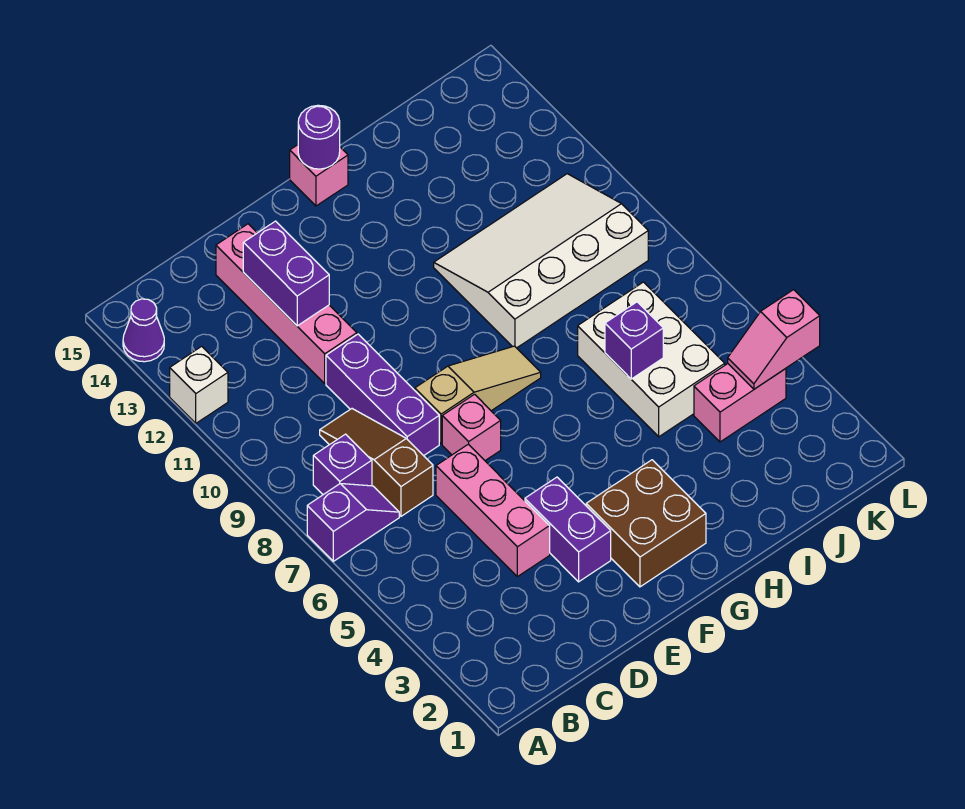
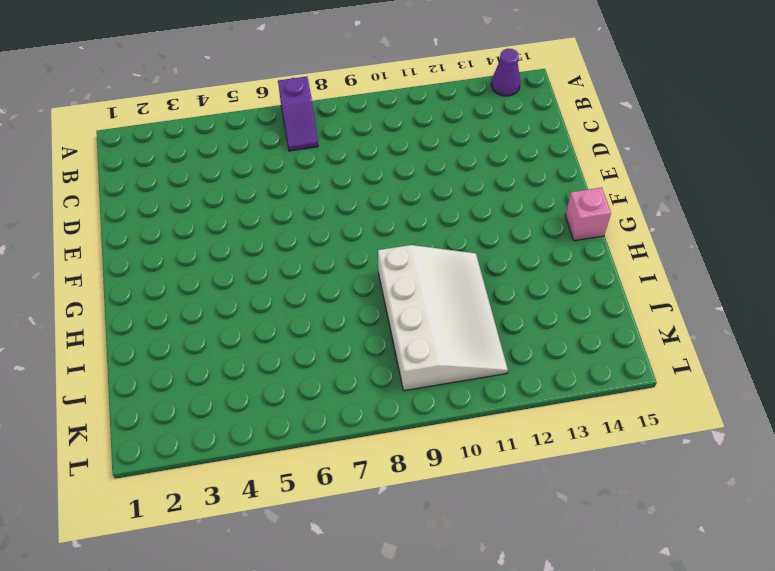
none -> white brick A12 level 1
none -> purple brick B8 level 1
none -> brown slope C7:C9 level 1 top 7

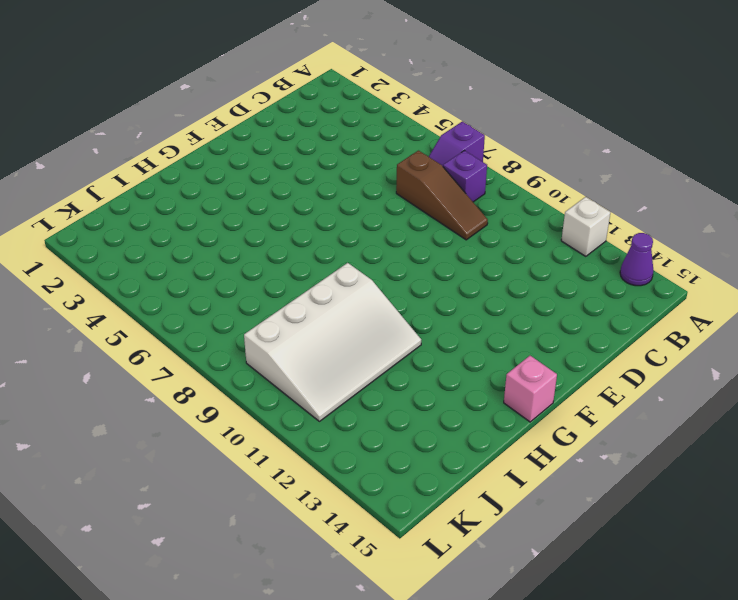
none -> pink brick D4:D6 level 1
none -> purple brick D8:D10 level 1
none -> pink brick D11:D14 level 1

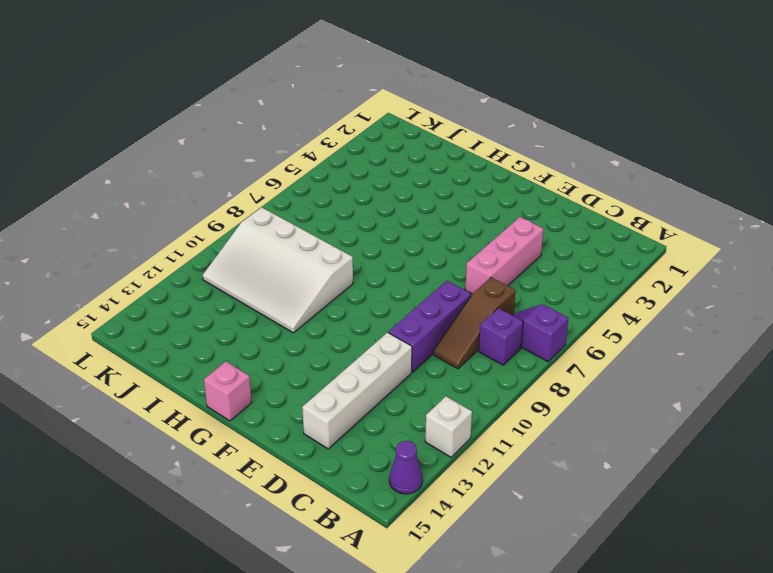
white brick D11:D14 level 1 -> pink brick D11:D14 level 1
none -> purple brick E3:E4 level 1
none -> pink brick E7 level 1
none -> tan slope E8:G8 level 1 top E

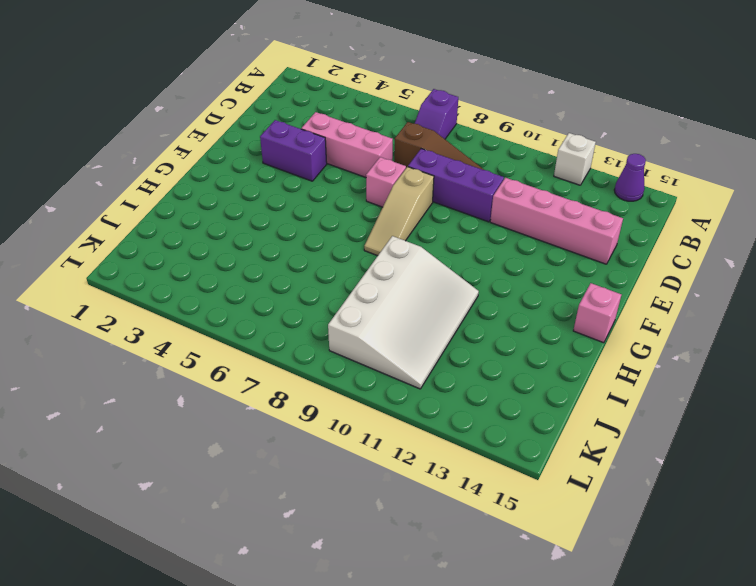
none -> purple brick B8 level 1
none -> brown brick F2:G3 level 1
none -> white brick I5:J7 level 1

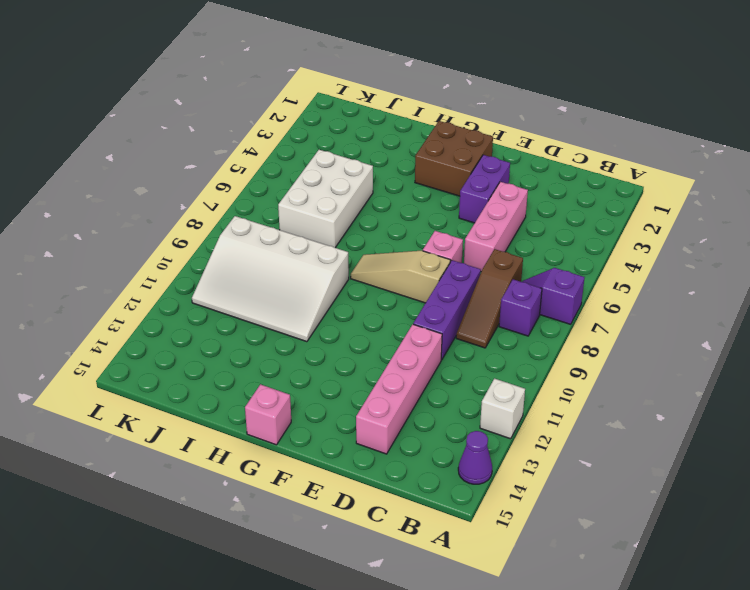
none -> pink brick J4:K4 level 1
none -> purple brick D12:D13 level 2
none -> purple round brick G15 level 2

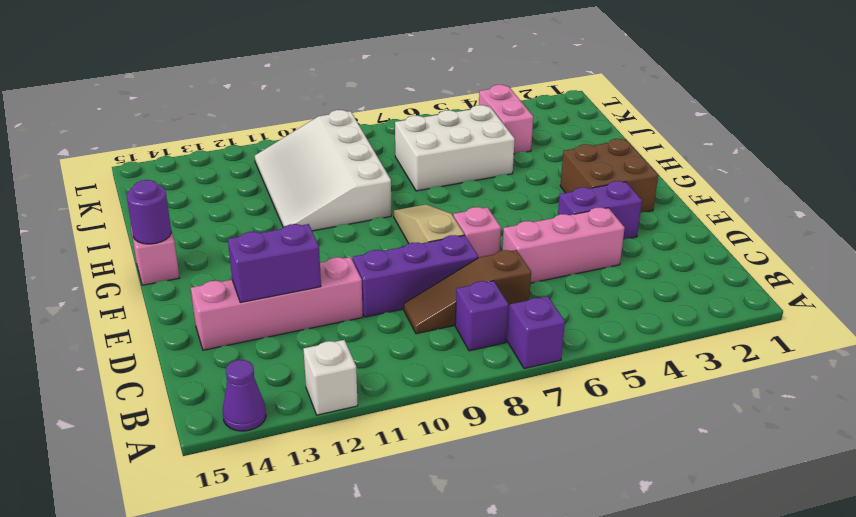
none -> purple brick I6 level 2
none -> pink slope K4:L4 level 2 top L

